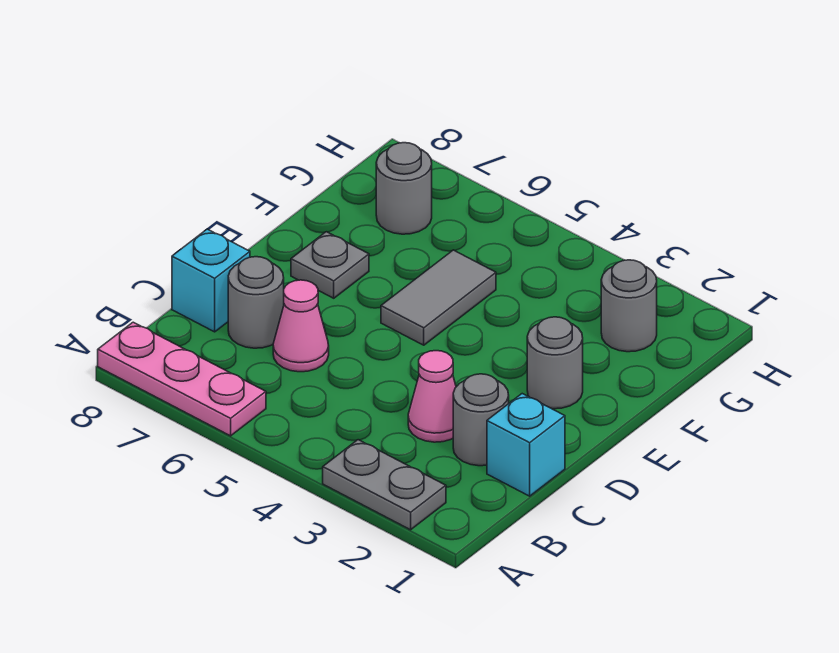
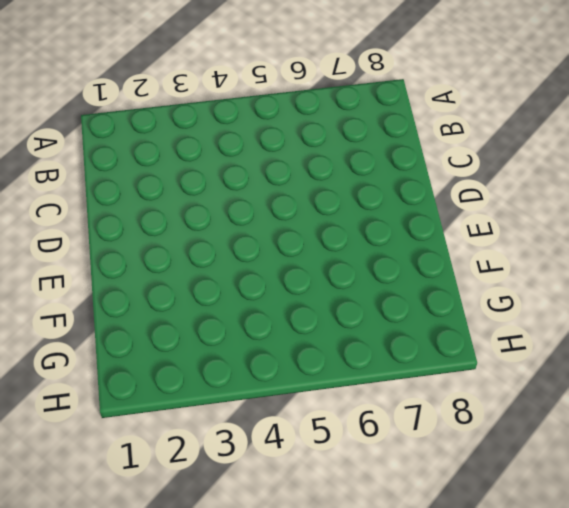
none -> grey plate A2:A3 level 1
none -> pink plate A6:A8 level 1
none -> cyan brick C1 level 1

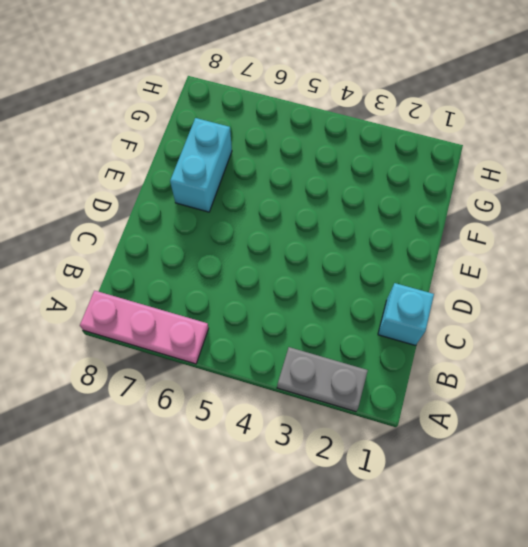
cyan brick E7:F7 level 1 -> grey plate E7 level 1
none -> grey round brick C2 level 1
none -> pink cone C3 level 1
none -> pink cone C6 level 1

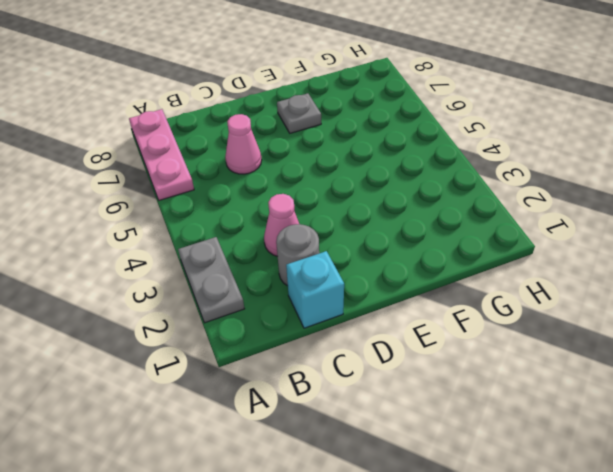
none -> grey round brick C7 level 1
none -> cyan brick C8 level 1
none -> grey round brick E2 level 1

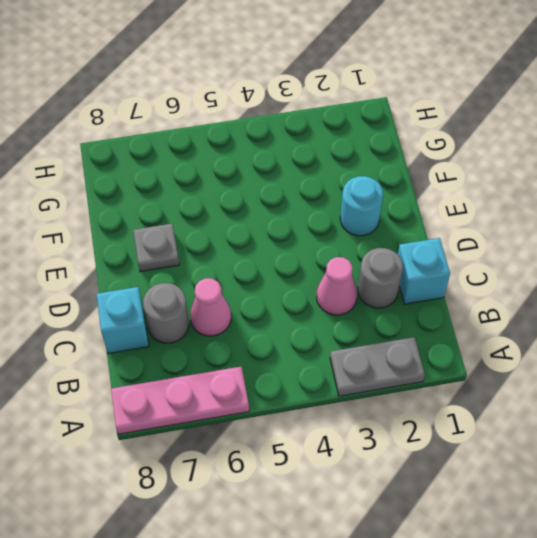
cyan round brick E2 level 1 -> grey round brick E2 level 1
none -> grey tile E5:F5 level 1
none -> grey round brick G2 level 1
none -> grey round brick G7 level 1

